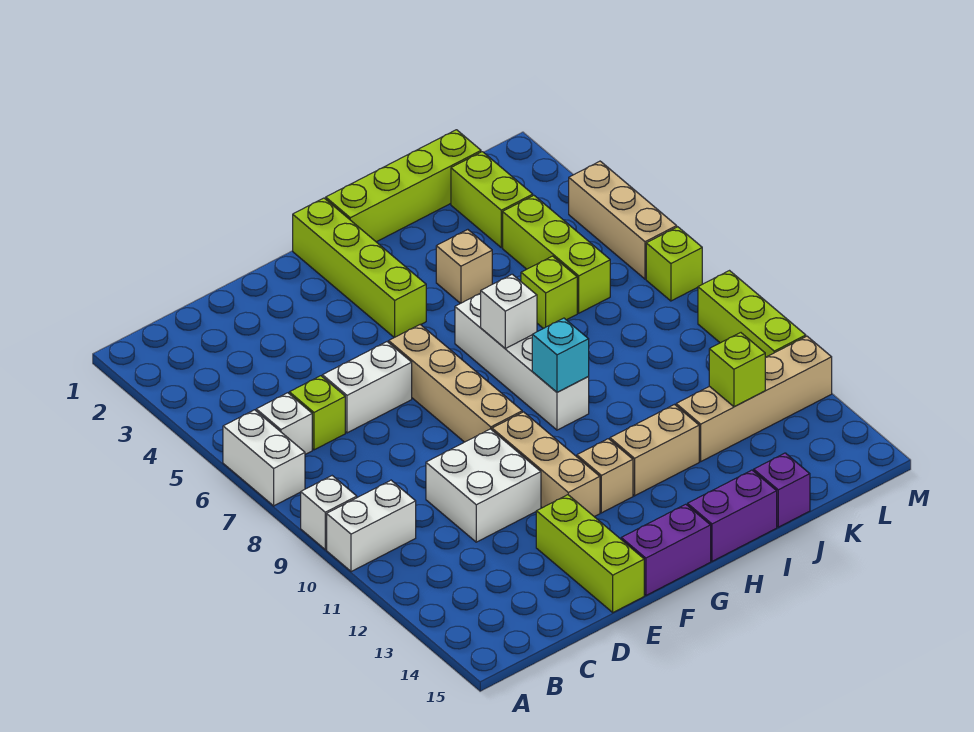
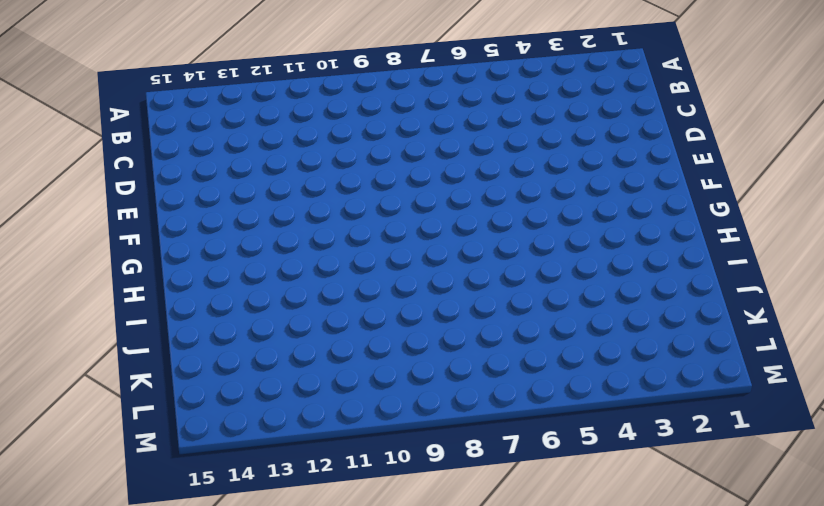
none -> white brick A6:A7 level 1
none -> white brick A9 level 1
none -> white brick A10:B10 level 1

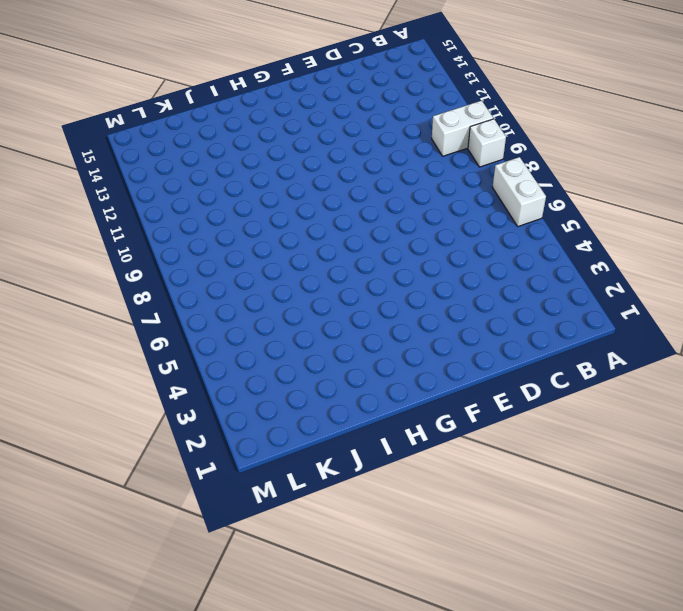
none -> white brick B6 level 1
none -> lime brick C6 level 1
none -> white brick D6:E6 level 1

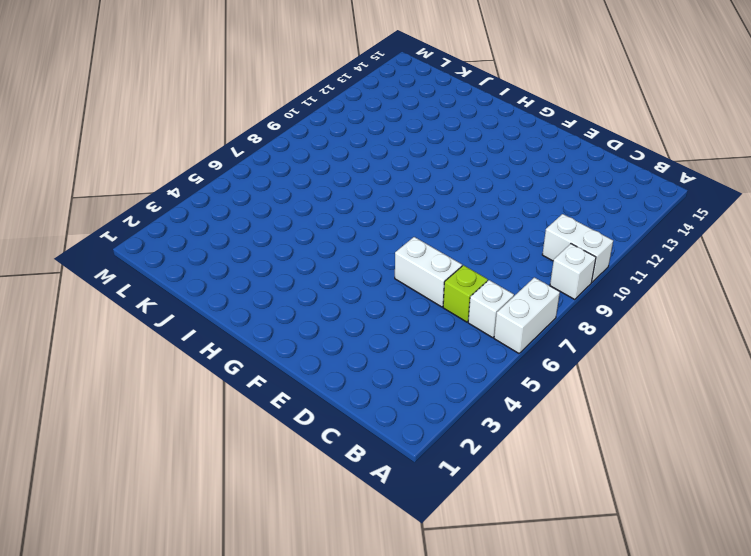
none -> white brick D10:E11 level 1
none -> lime brick E13:E15 level 1
none -> tan brick F6:F9 level 1

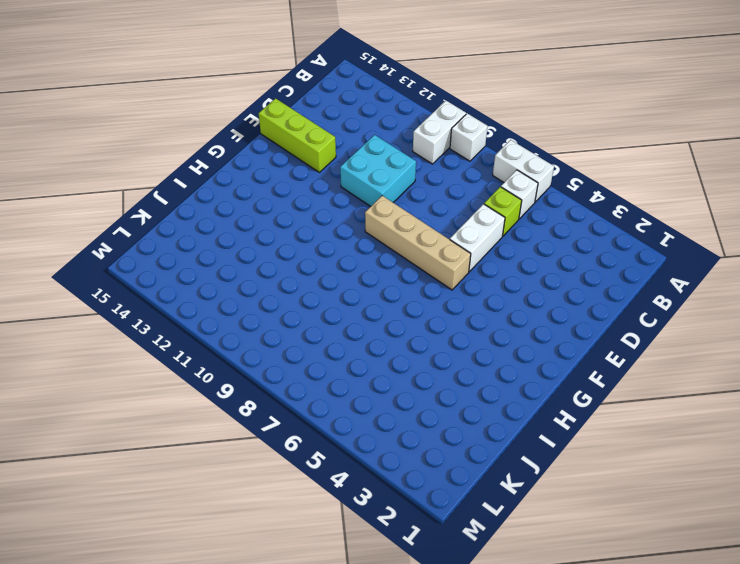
cyan brick D10:E11 level 1 -> white brick D10:E11 level 1
none -> tan brick F10:F12 level 1
none -> purple brick F15:G15 level 1
none -> lime brick G1:G4 level 1

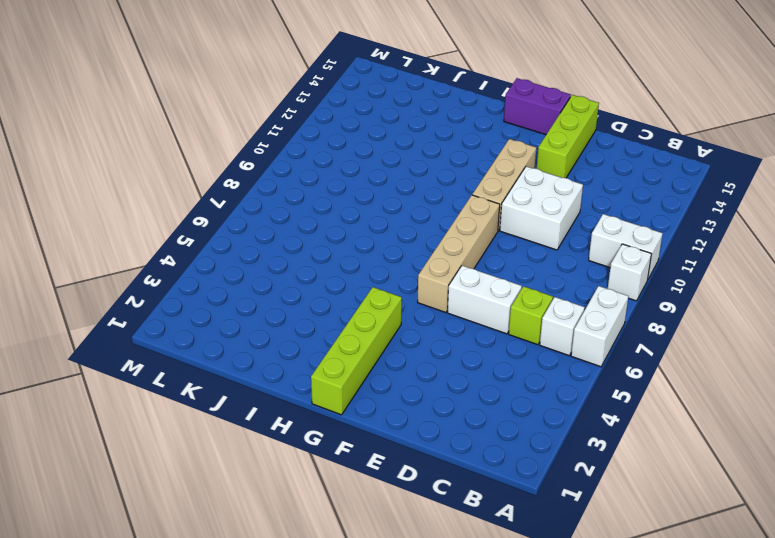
none -> tan brick G12 level 1
none -> lime brick H1:K1 level 1
none -> white brick H6:H9 level 1

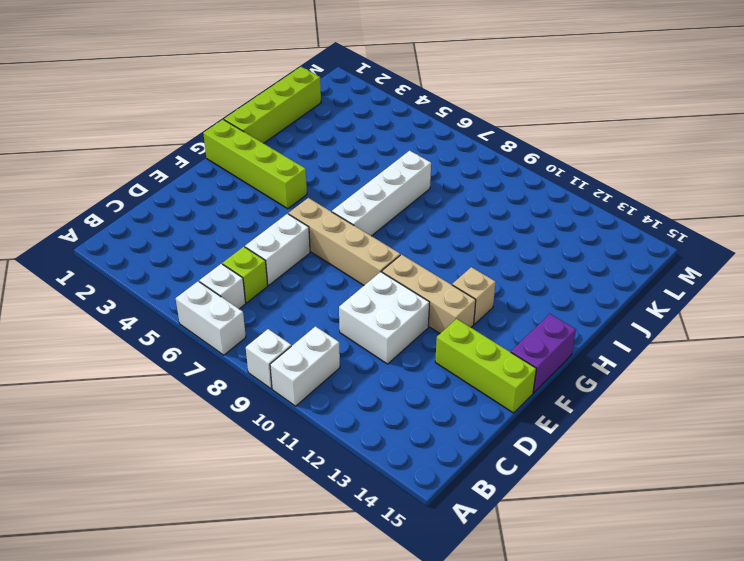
white brick G7:J7 level 1 -> white brick H6:H9 level 1
none -> tan brick H12:I12 level 1
none -> purple brick H15:I15 level 1
none -> tan brick I4 level 1

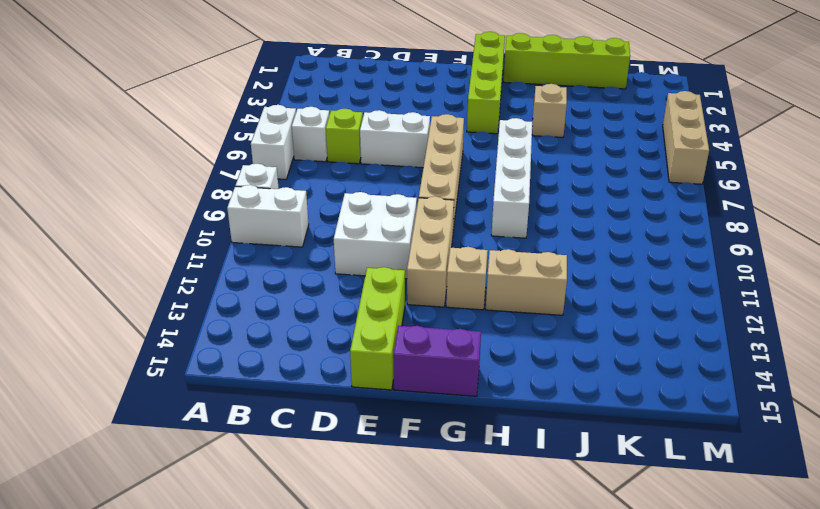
none -> purple brick H15:I15 level 1
none -> lime brick J6 level 1
none -> tan brick J12:M12 level 1

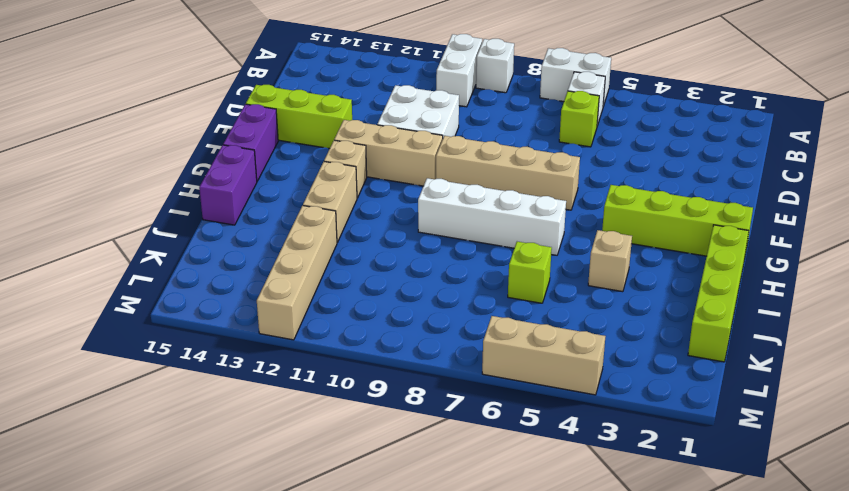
none -> white brick D6:E6 level 1
none -> purple brick J15 level 1
none -> lime brick K2:K3 level 1

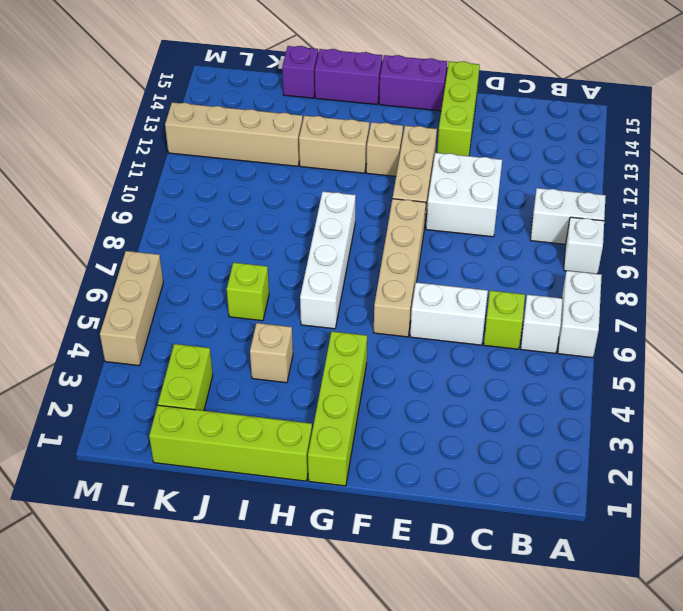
none -> lime brick K4:K6 level 1
none -> lime brick M7 level 1
none -> lime brick M9:M11 level 1

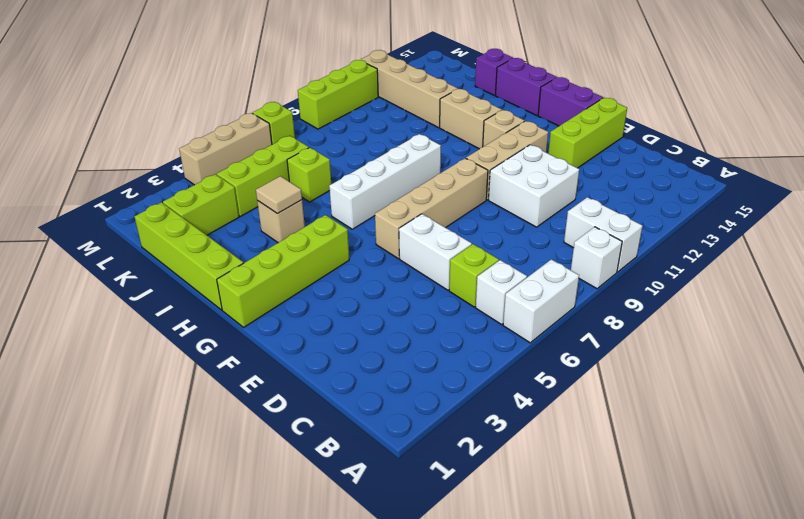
tan tile I4 level 2 -> none
none -> white brick H7 level 2
none -> cyan brick H9 level 2
none -> lime brick K12 level 2

